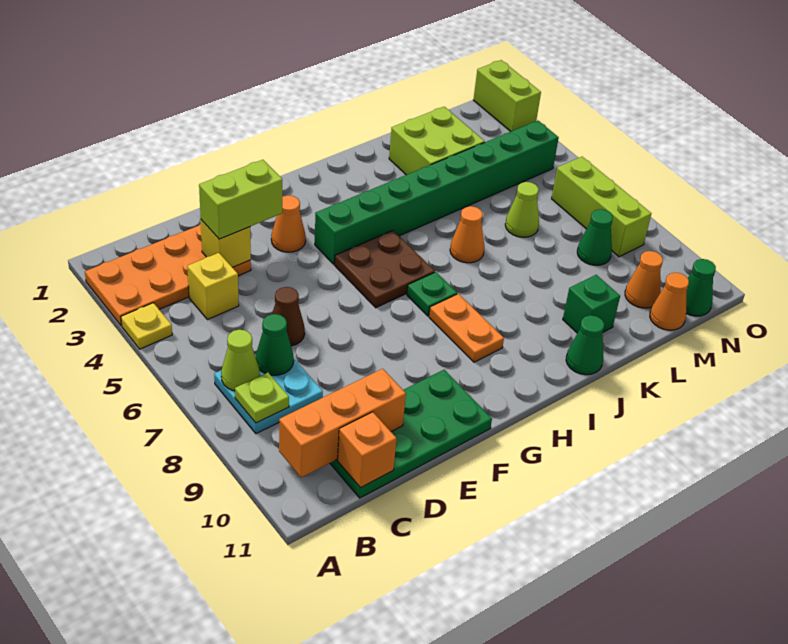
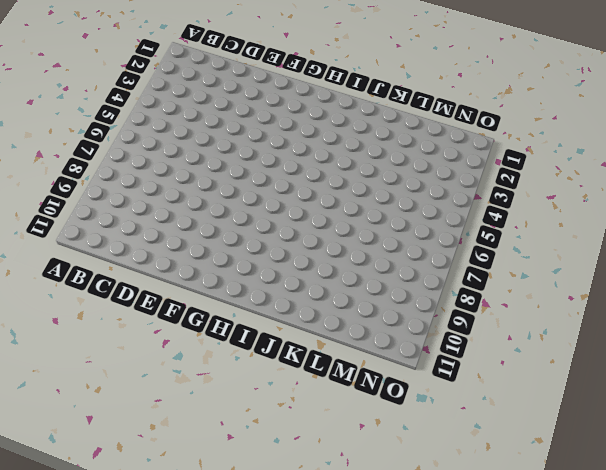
none -> orange plate A2:D3 level 1
none -> yellow plate A4 level 1
none -> cyan plate B7:C8 level 1

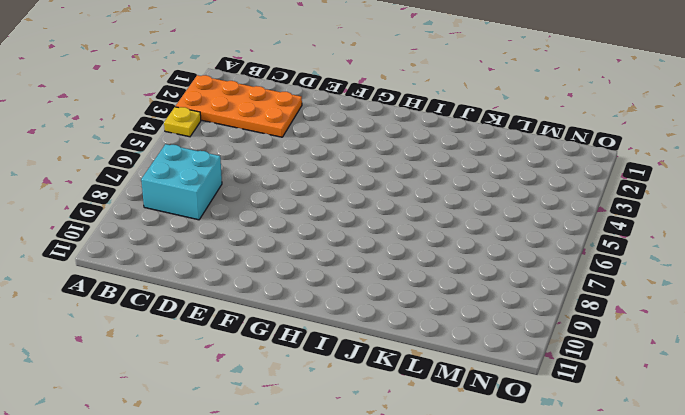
cyan brick B7:C8 level 1 -> cyan plate B7:C8 level 1
none -> yellow brick C4 level 1
none -> green plate C10:F11 level 1
none -> brown cone D6 level 1

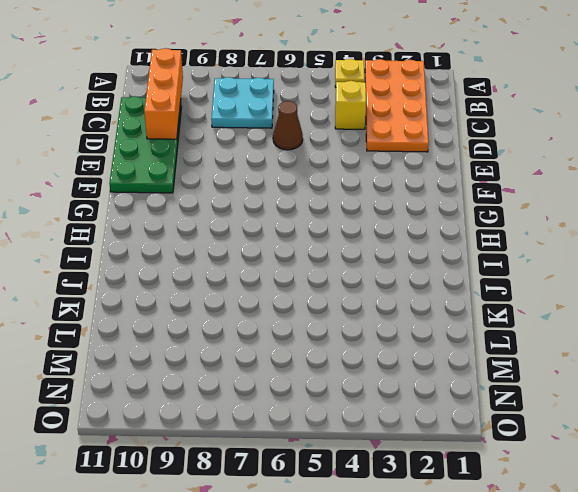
none -> orange cone F3 level 1
none -> green brick G4:N4 level 1
none -> brown plate G5:H6 level 1

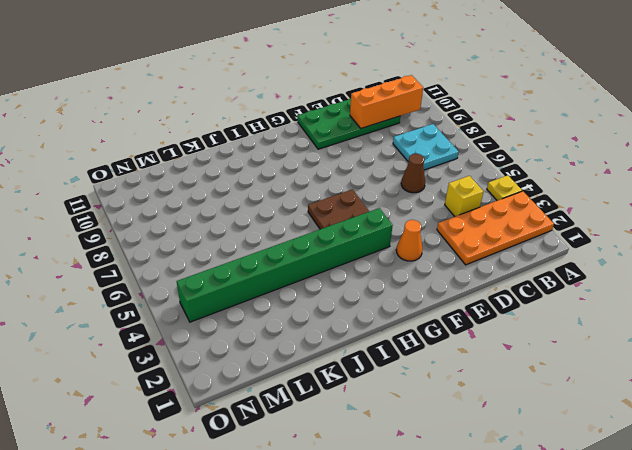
none -> green plate H7 level 1
none -> orange plate H8:H9 level 1
none -> orange cone J6 level 1

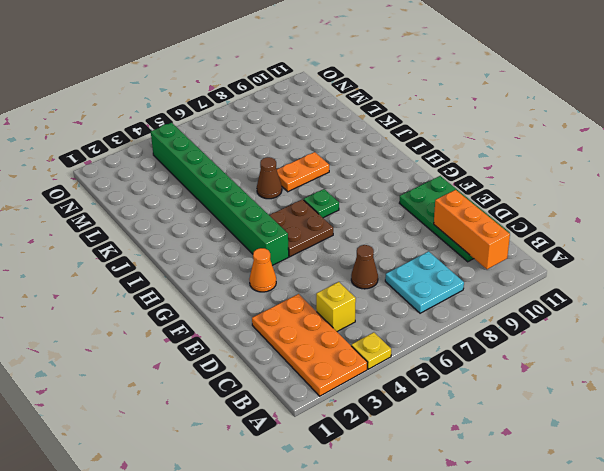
brown cone J6 level 1 -> orange cone J6 level 1
orange plate J7:J8 level 1 -> orange plate H8:H9 level 1
none -> green cone J11 level 1
none -> lime brick K2:L3 level 1
none -> green brick K10 level 1

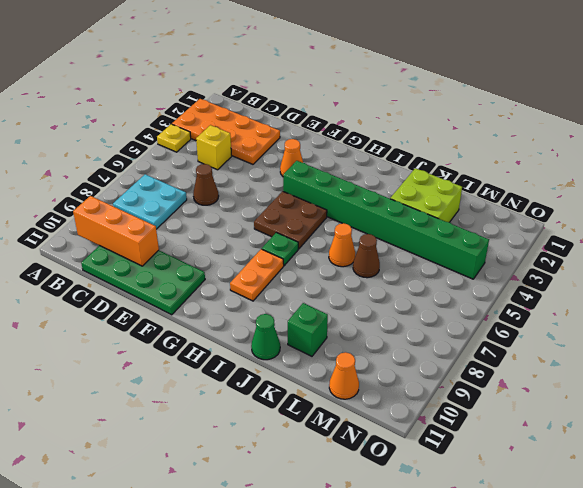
brown cone K6 level 1 -> none
none -> lime cone L6 level 1
none -> green cone M8 level 1
none -> orange cone M10 level 1

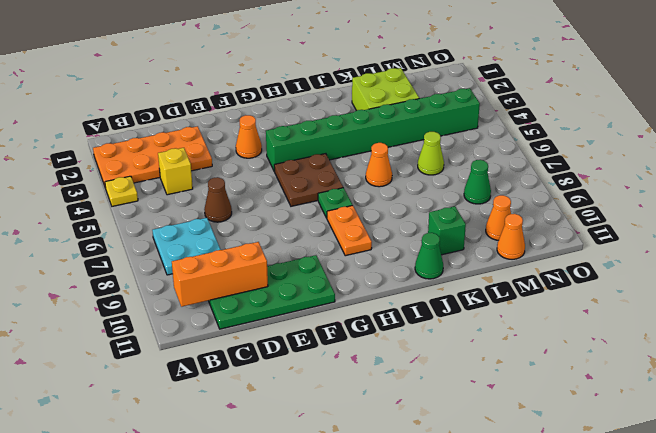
none -> lime brick N6:N8 level 1
none -> green cone N11 level 1
none -> lime brick O1:O2 level 1

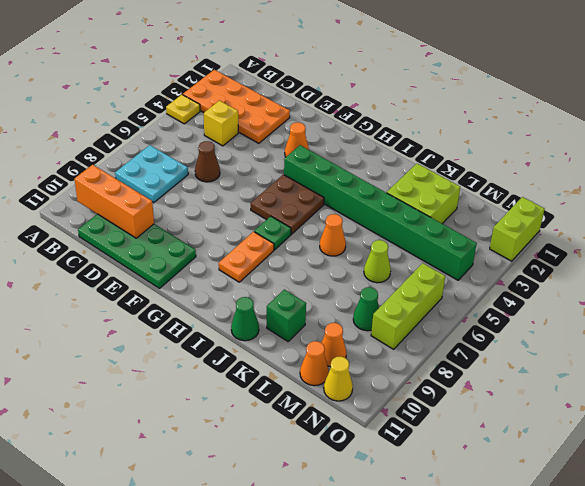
yellow cone N11 level 1 -> green cone N11 level 1
none -> lime cone B7 level 2
none -> lime plate B8 level 2
none -> green cone C7 level 2

